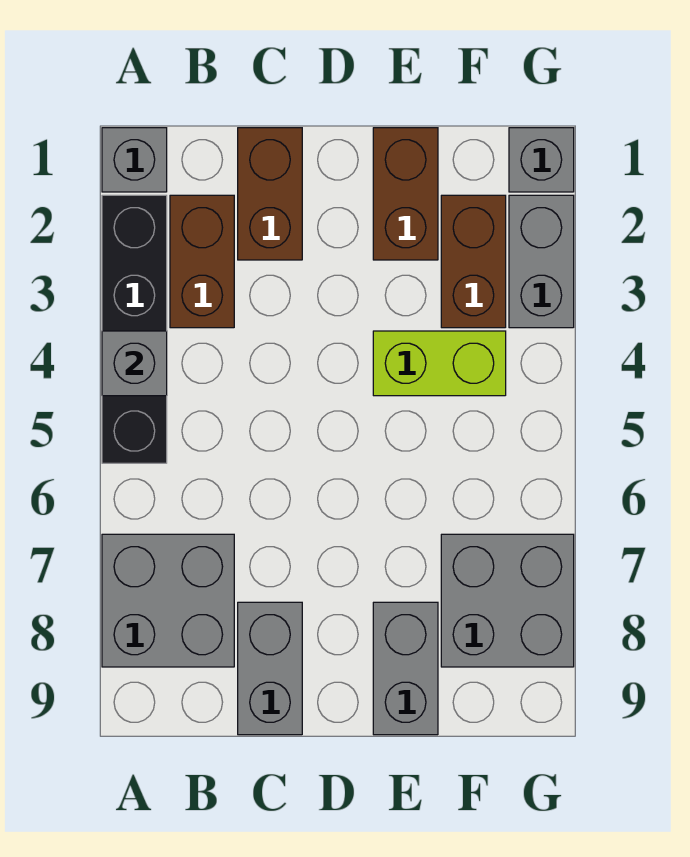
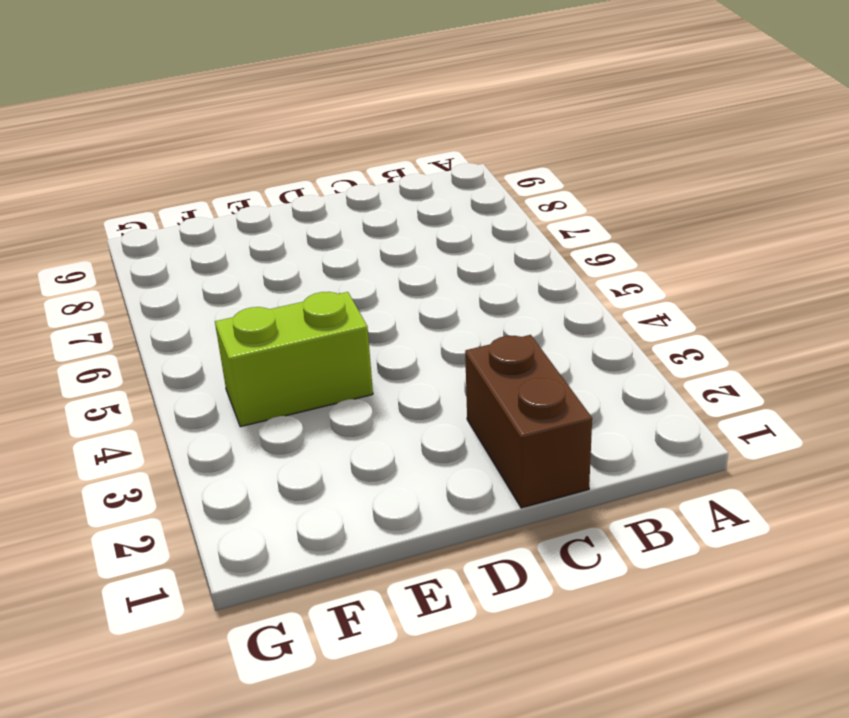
none -> grey brick A1 level 1
none -> black brick A2:A5 level 1
none -> grey brick A7:B8 level 1

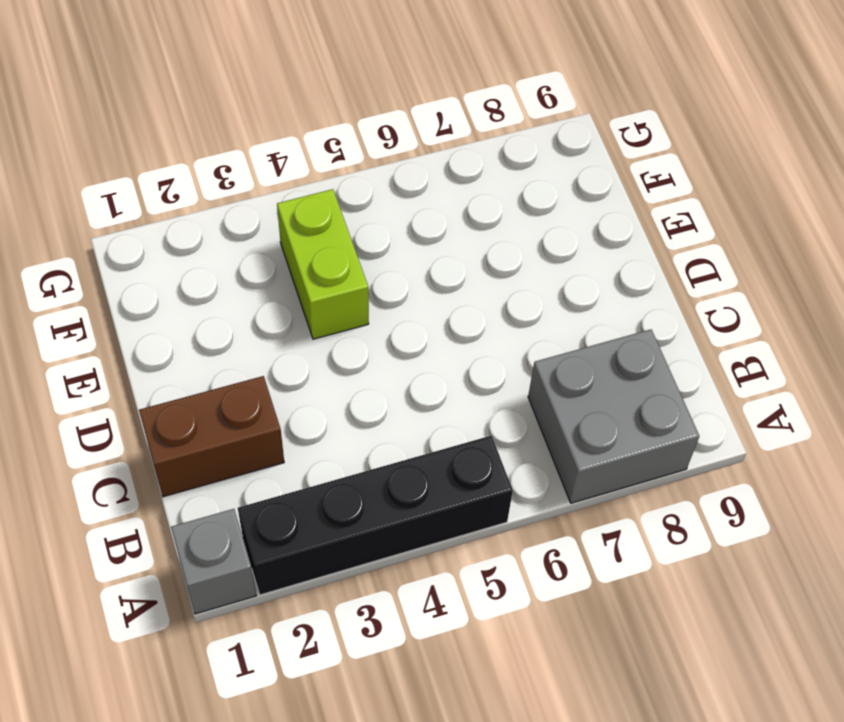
none -> brown brick B2:B3 level 1
none -> grey brick C8:C9 level 1
none -> brown brick E1:E2 level 1

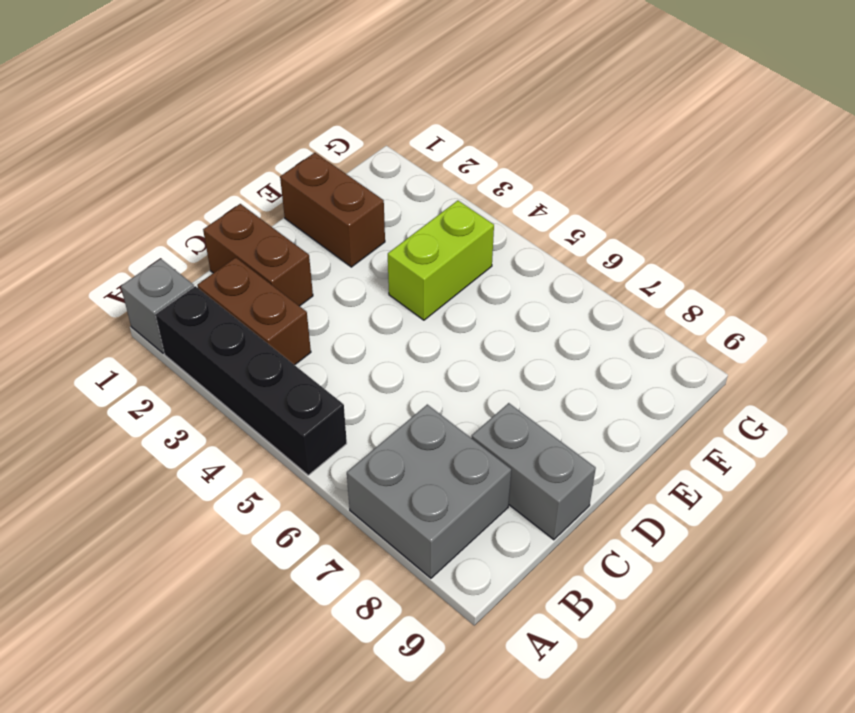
none -> grey brick E8:E9 level 1
none -> brown brick F2:F3 level 1
none -> grey brick F7:G8 level 1

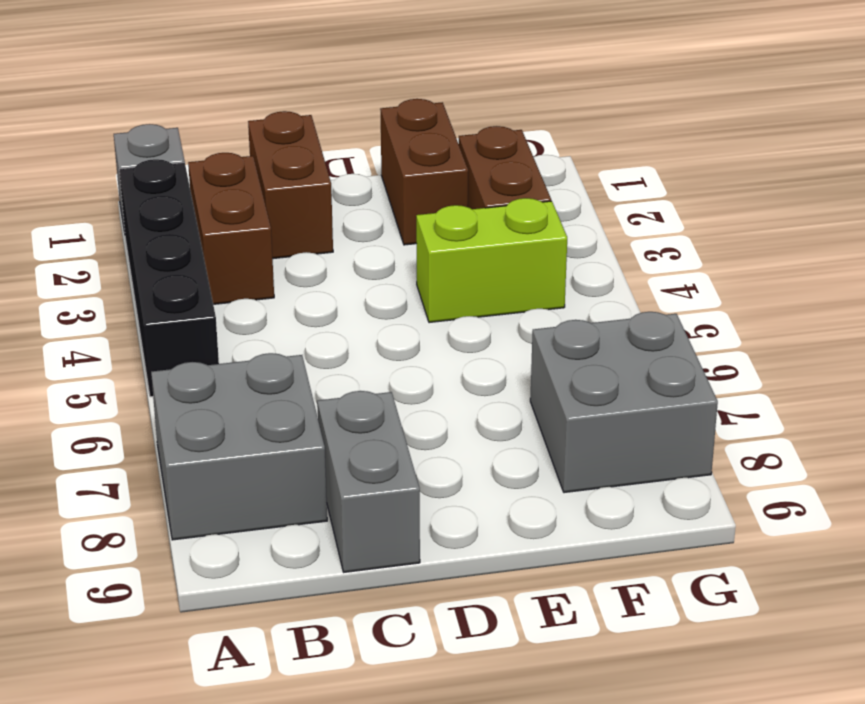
none -> grey brick E8:E9 level 1
none -> grey brick G1 level 1
none -> grey brick G2:G3 level 1

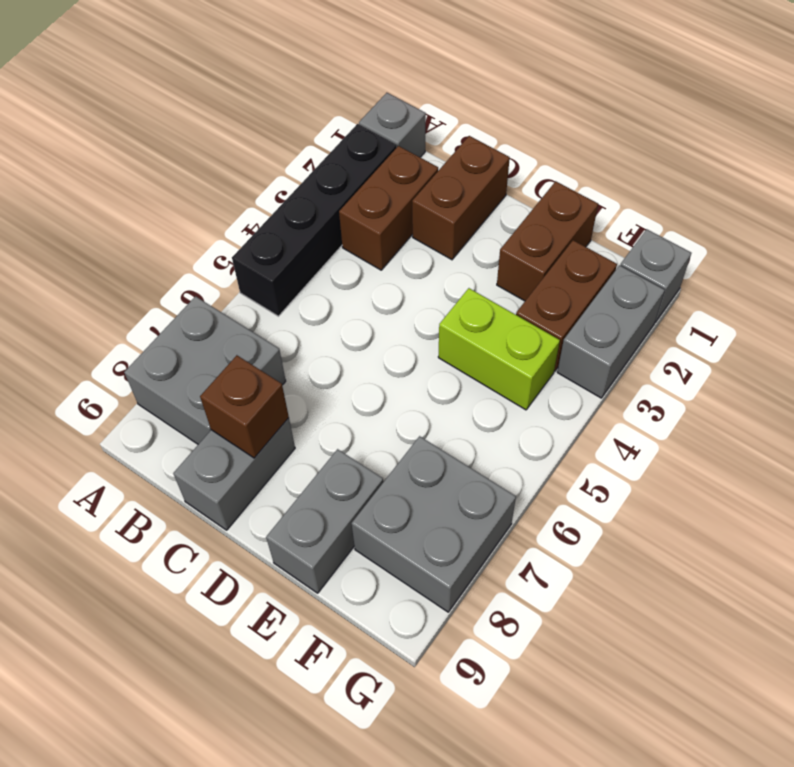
brown brick C8 level 2 -> none
none -> grey brick A4 level 2

